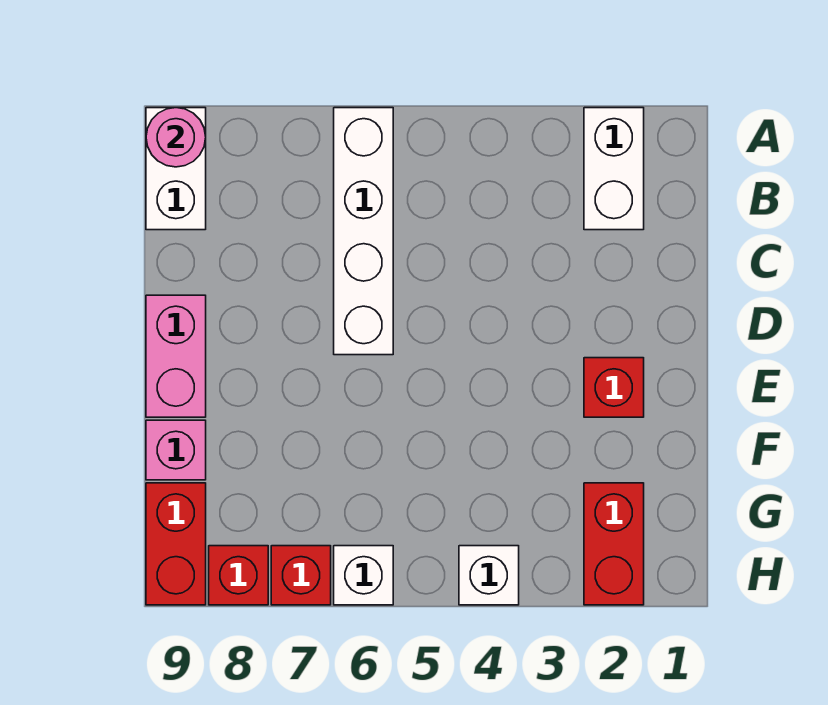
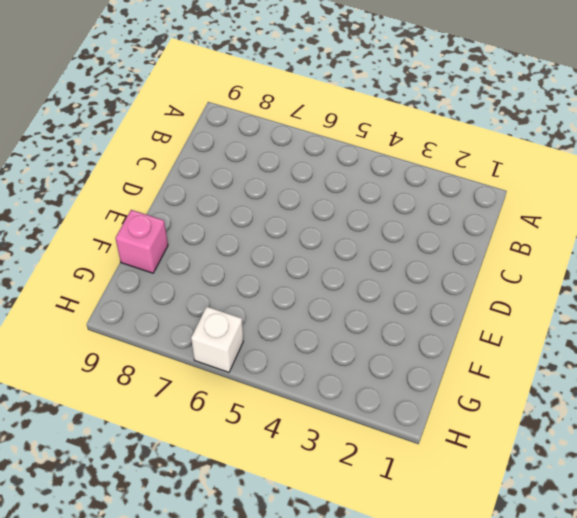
none -> white brick A2:B2 level 1
none -> white brick A6:D6 level 1
none -> white brick A9:B9 level 1

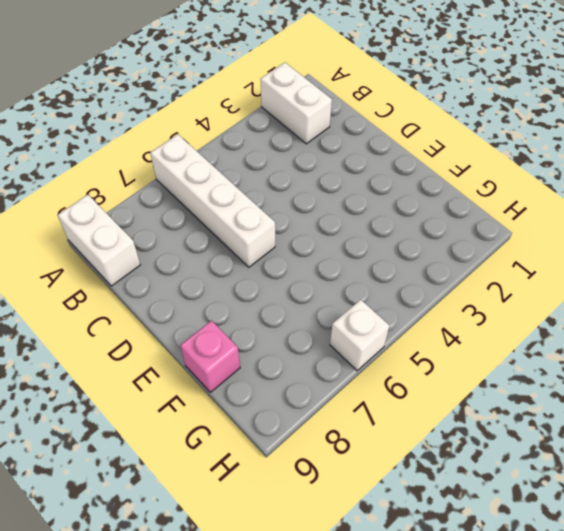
none -> pink brick D9:E9 level 1
none -> red brick E2 level 1
none -> red brick G2:H2 level 1

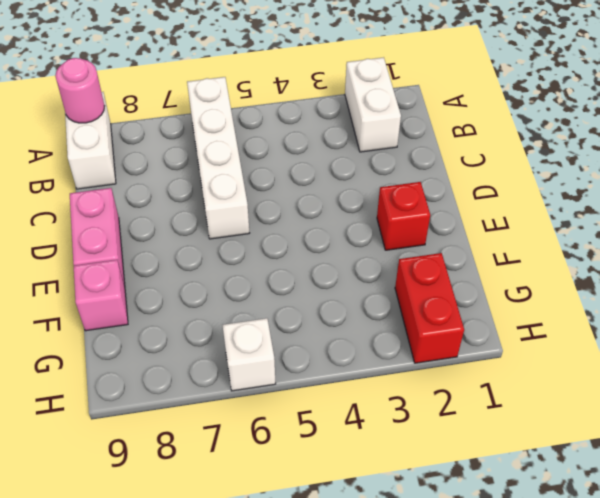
none -> red brick G9:H9 level 1
none -> white brick H4 level 1
none -> red brick H7 level 1

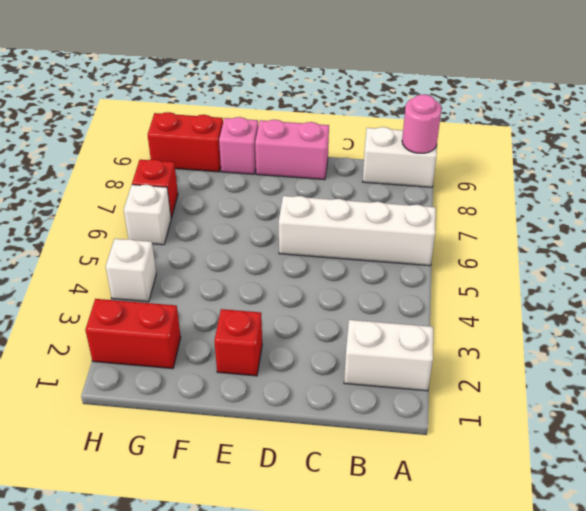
none -> red brick H8 level 1

